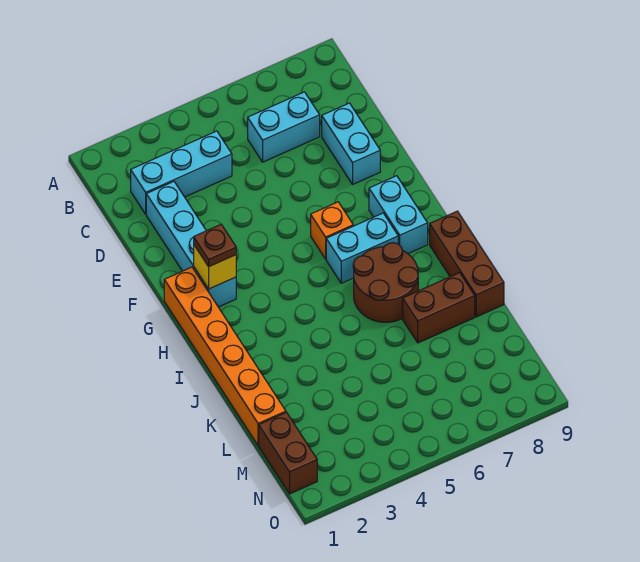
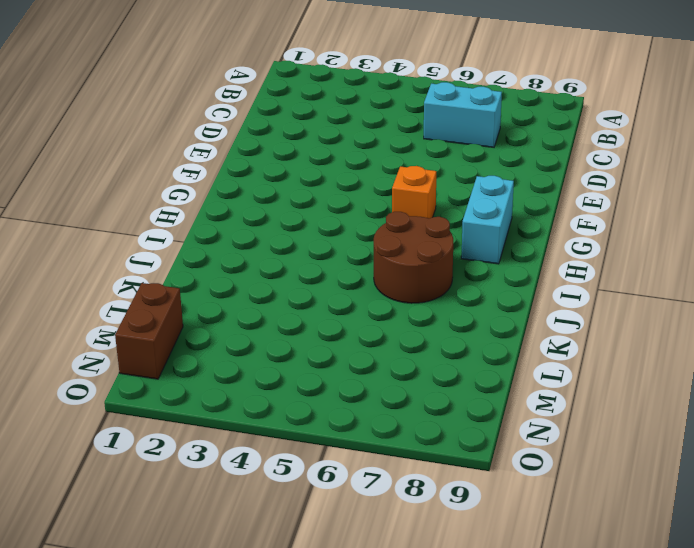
none -> cyan brick C2:C4 level 1
none -> cyan brick D2:G2 level 1
none -> cyan brick D8:E8 level 1

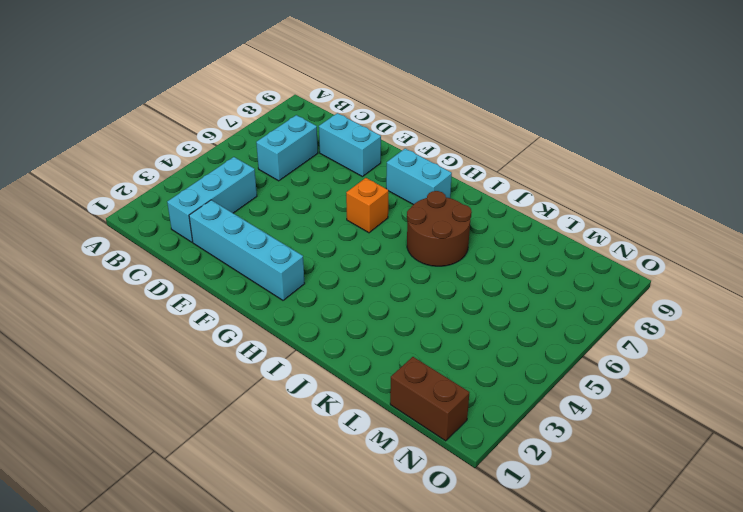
none -> orange brick G1:L1 level 1
none -> cyan brick H6:H7 level 1
none -> brown brick I9:K9 level 1

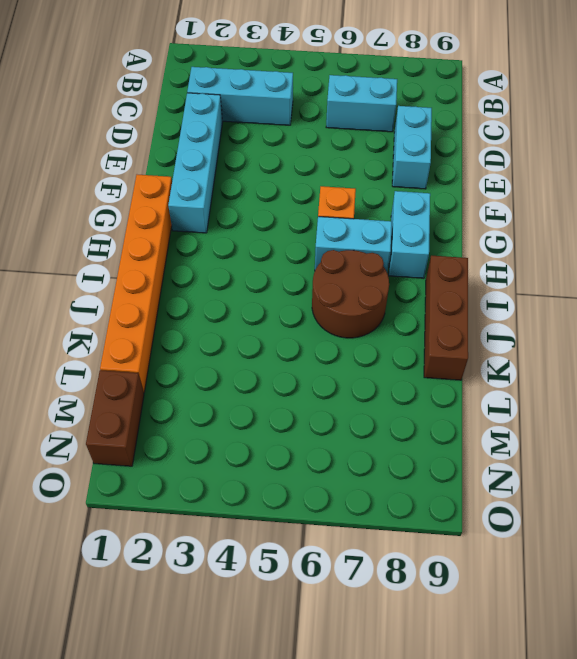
none -> brown brick K7:K8 level 1
none -> yellow brick G2 level 2
none -> brown plate G2 level 3

